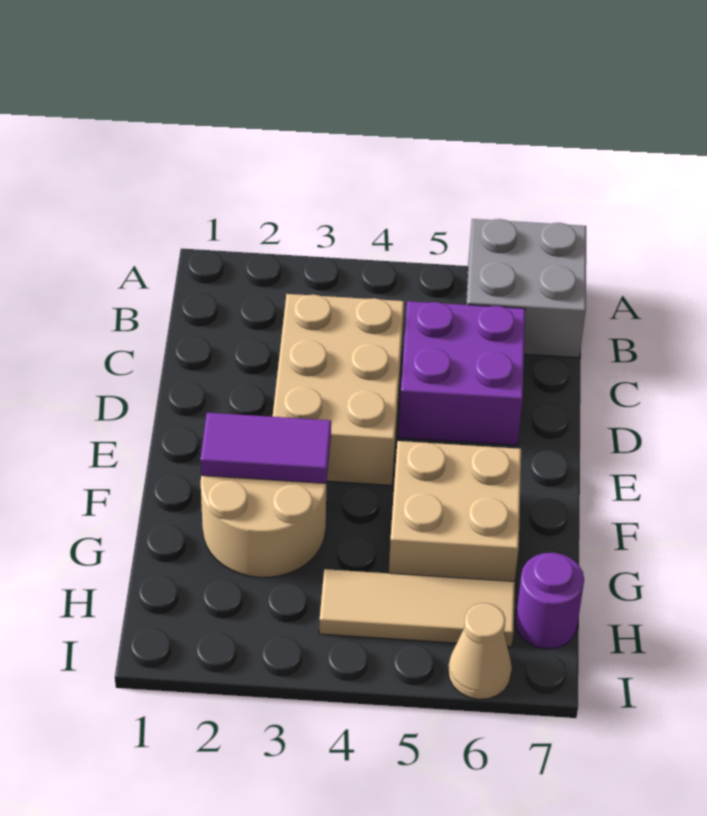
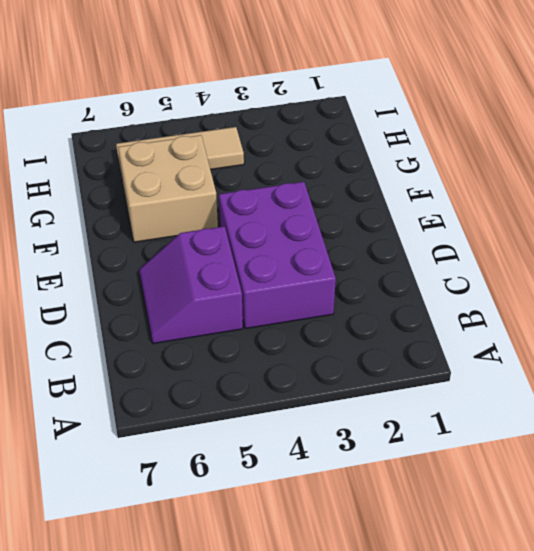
purple brick C3:E4 level 1 -> tan brick C3:E4 level 1
purple slope C5:D6 level 1 top 5 -> purple brick C5:D6 level 1
none -> grey brick A6:B7 level 1
none -> tan round brick F2:G3 level 1

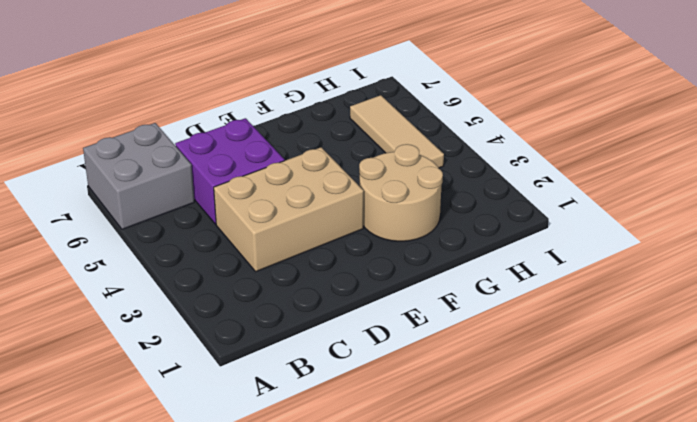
none -> tan brick F5:G6 level 1
none -> purple round brick H7 level 1

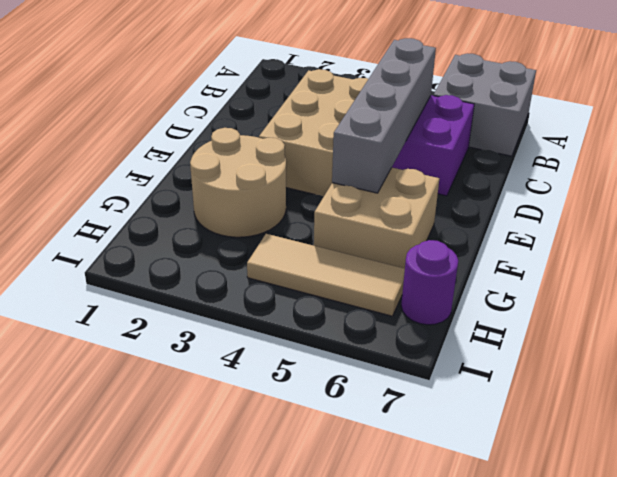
grey brick C5:F5 level 2 -> none
none -> tan cone I6 level 1
none -> purple tile F2:F3 level 2

